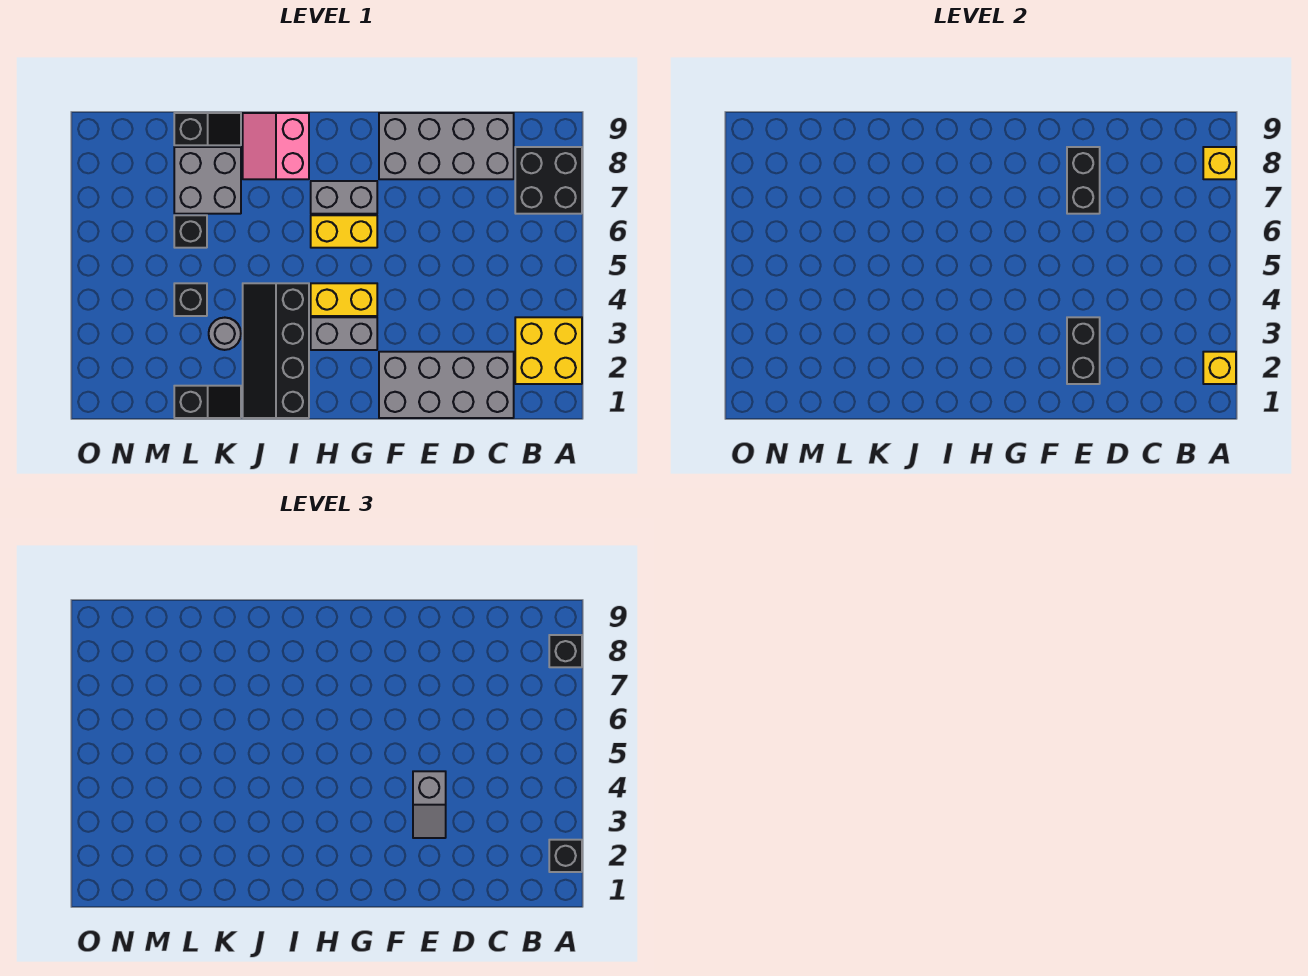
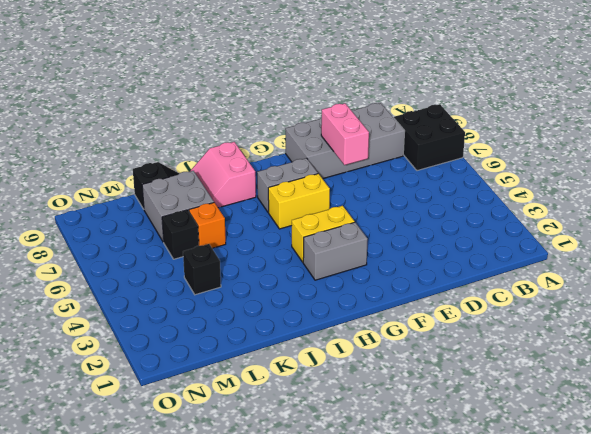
pink brick E7:E8 level 2 -> black brick E7:E8 level 2
orange brick K6 level 1 -> none
none -> yellow brick A2:B3 level 1
none -> grey brick C1:F2 level 1
none -> black slope I1:J4 level 1 top I

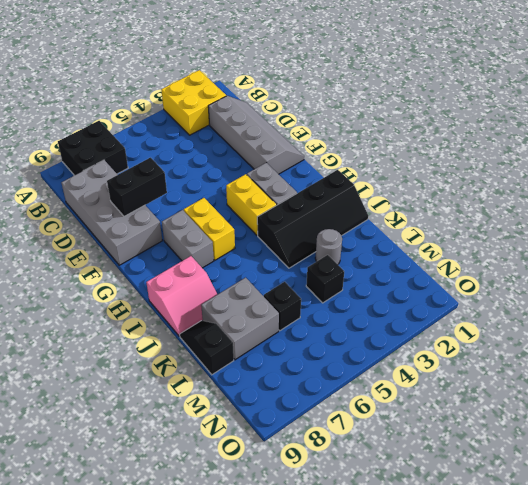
grey slope C1:F2 level 1 top 2 -> grey brick C1:F2 level 1
none -> black slope K1:L1 level 1 top L
none -> yellow brick A2 level 2
none -> yellow brick A8 level 2

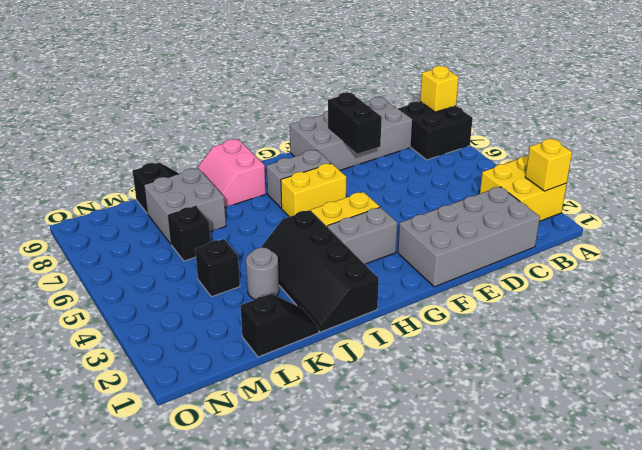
none -> black brick E2:E3 level 2
none -> black brick A2 level 3
none -> black brick A8 level 3

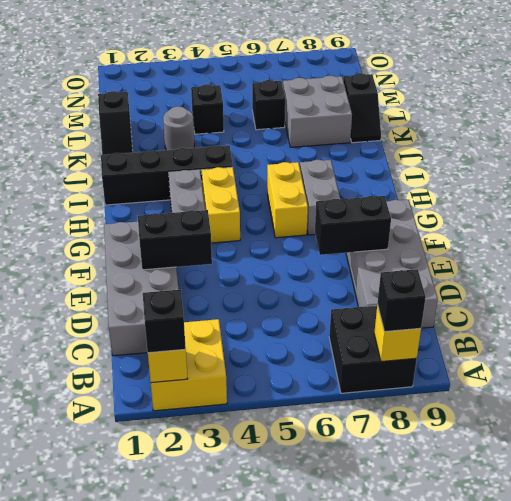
none -> pink slope I8:J9 level 1 top I
none -> grey slope E3:E4 level 3 top 4

